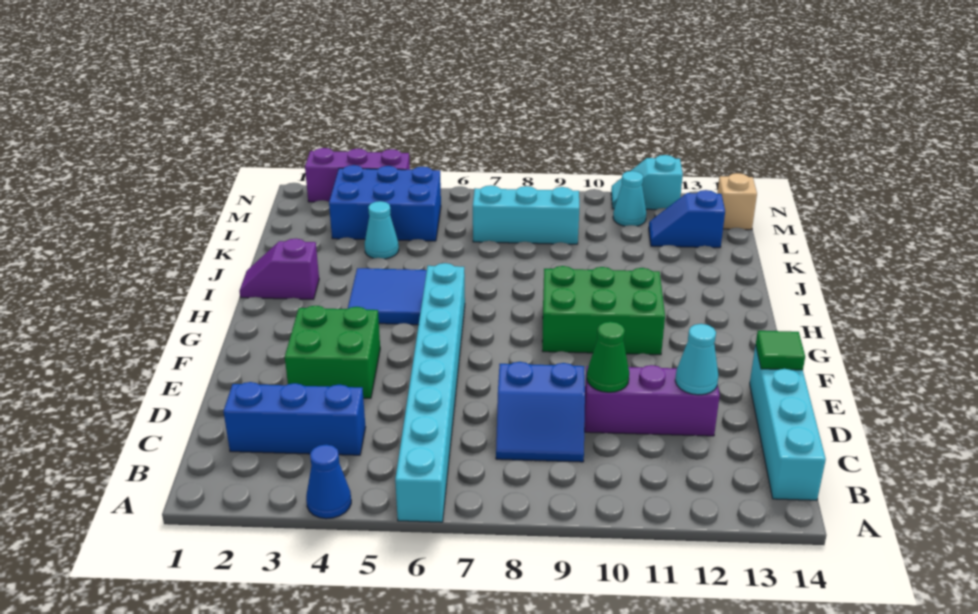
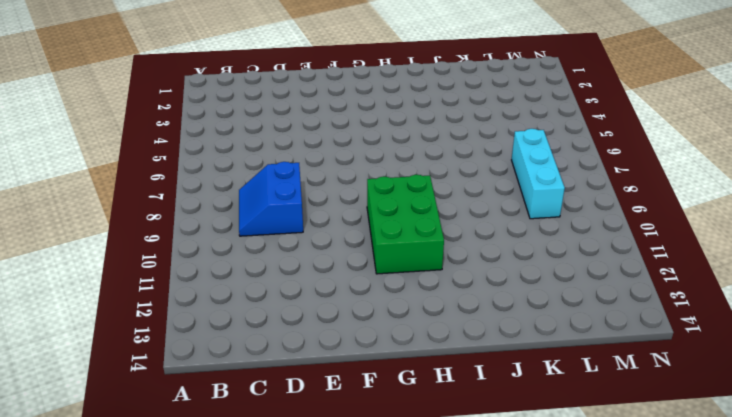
none -> blue cone A4 level 1
none -> cyan brick A6:H6 level 1
none -> cyan brick B14:E14 level 1

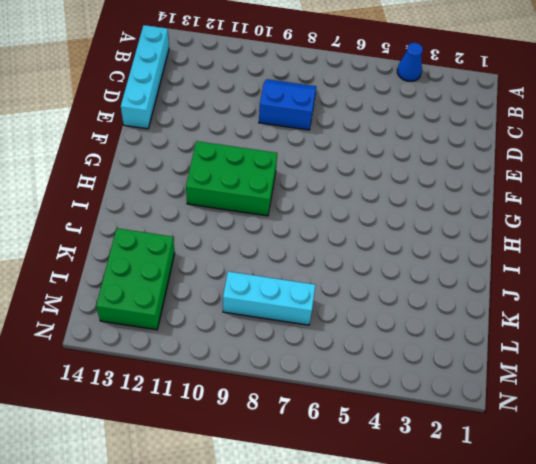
green brick K12:M13 level 1 -> blue slope L12:L13 level 1 top 13
none -> cyan brick A6:H6 level 1
none -> blue brick C2:C4 level 1
none -> purple brick D10:D12 level 1

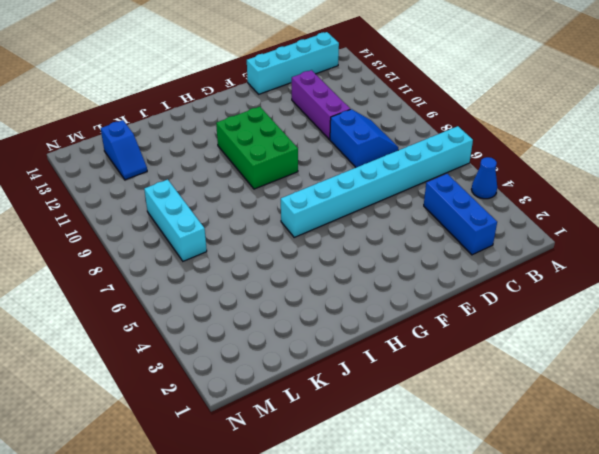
none -> green brick E3:F4 level 1
none -> blue tile H4:I5 level 1
none -> purple slope I1:I2 level 1 top 2

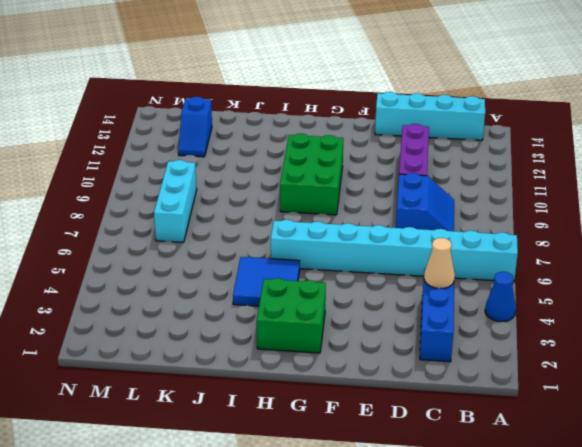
tan cone C4 level 2 -> none
green brick G2:H3 level 1 -> green brick E3:F4 level 1
none -> purple slope I1:I2 level 1 top 2
none -> cyan cone K4 level 1
none -> blue brick L3:M5 level 1

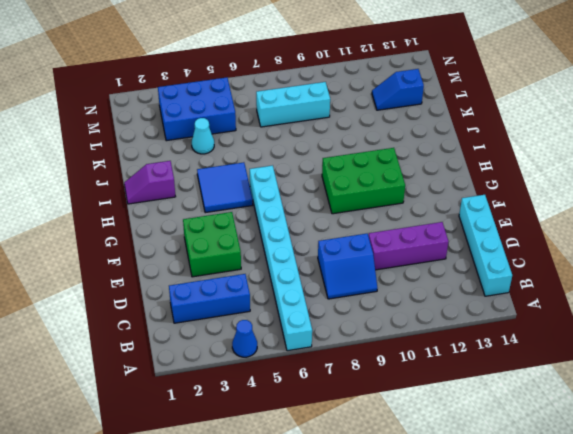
none -> cyan cone M11 level 1
none -> tan brick M14 level 1
none -> purple brick N2:N4 level 1

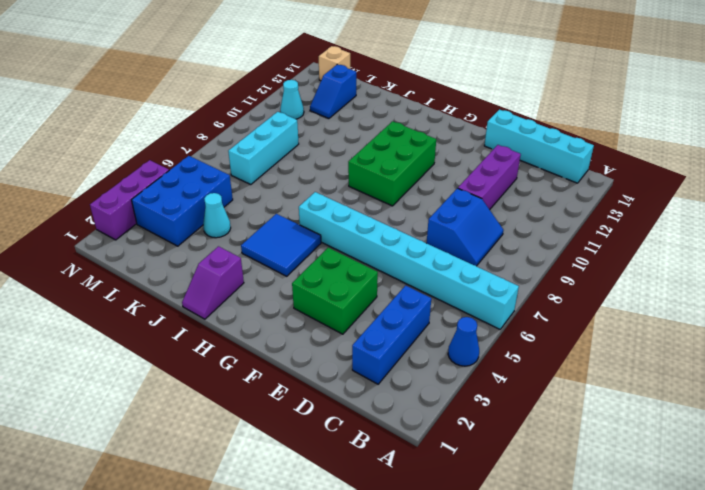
none -> cyan slope N11:N12 level 1 top 12
none -> green cone D10 level 2
none -> cyan cone D12 level 2

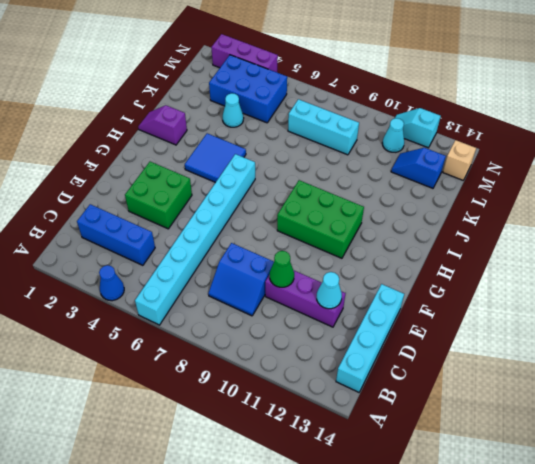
none -> green tile E14 level 2

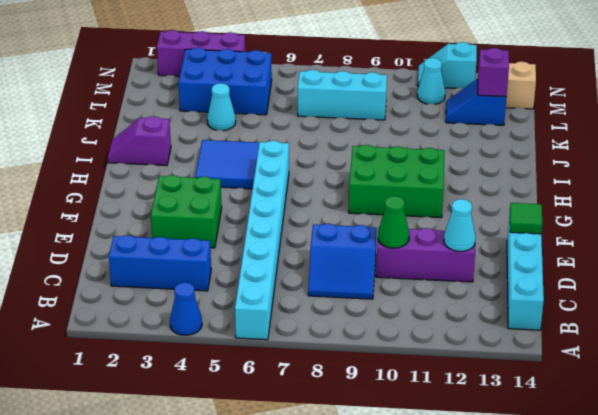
purple brick L13 level 2 -> none

